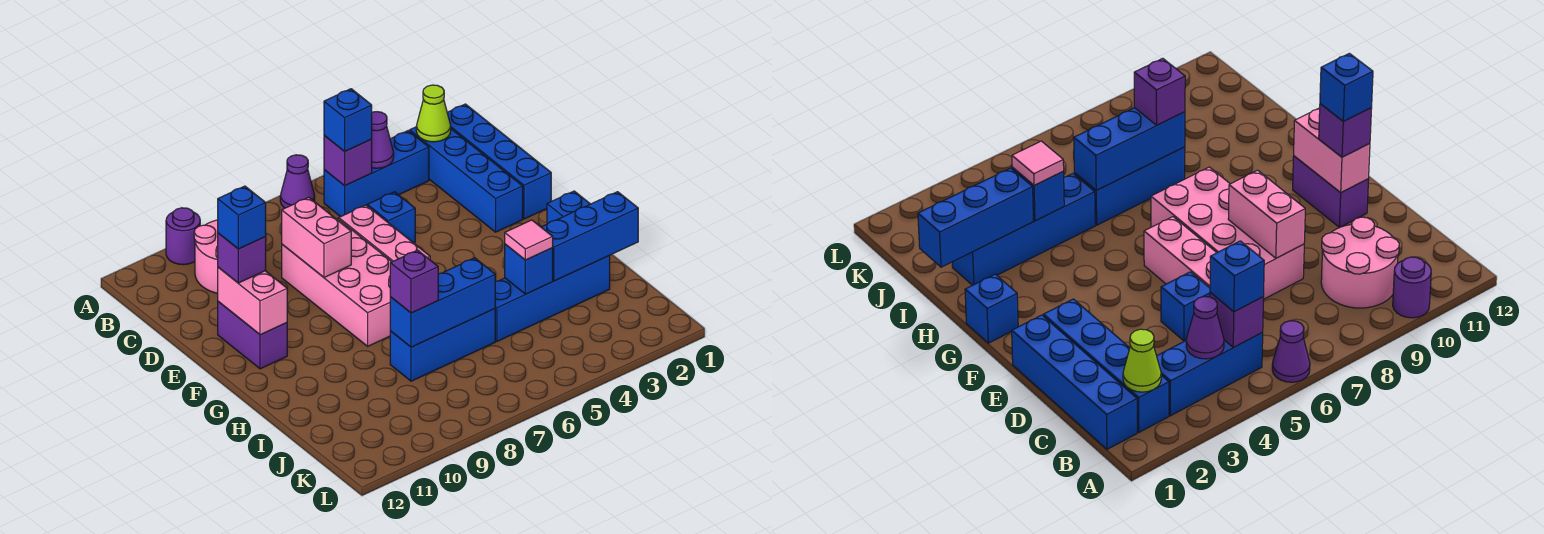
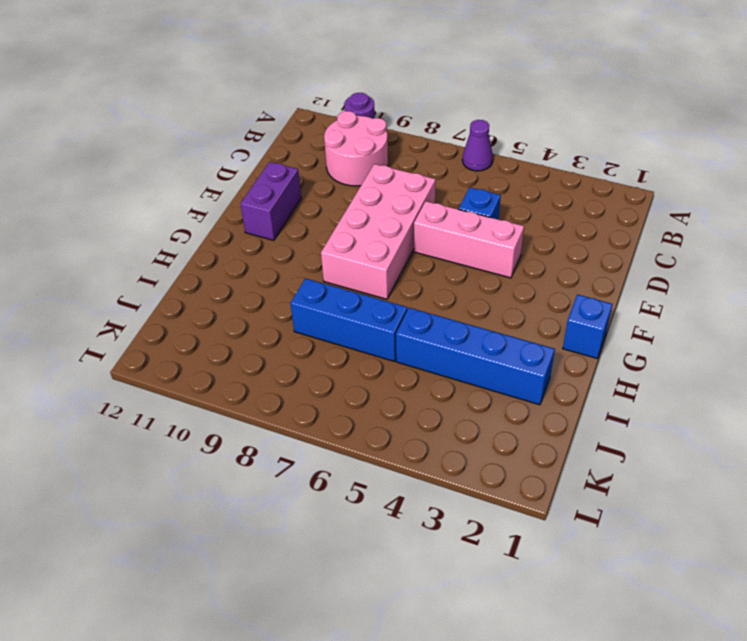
pink brick E4:E6 level 1 -> pink brick D6:F6 level 1
none -> blue brick B1:E1 level 1
none -> blue brick B2:E2 level 1
none -> blue brick B3:B5 level 1

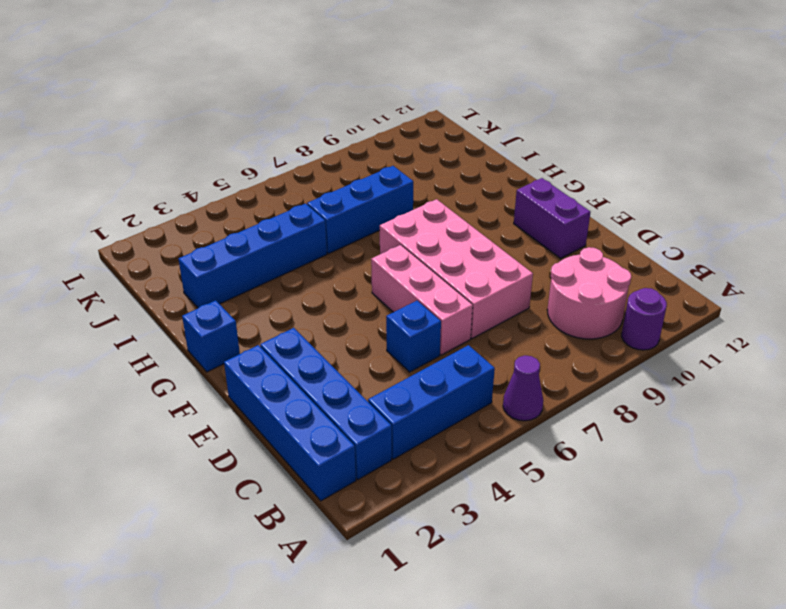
none -> lime cone B2 level 2
none -> purple cone B4 level 2
none -> purple brick B5 level 2

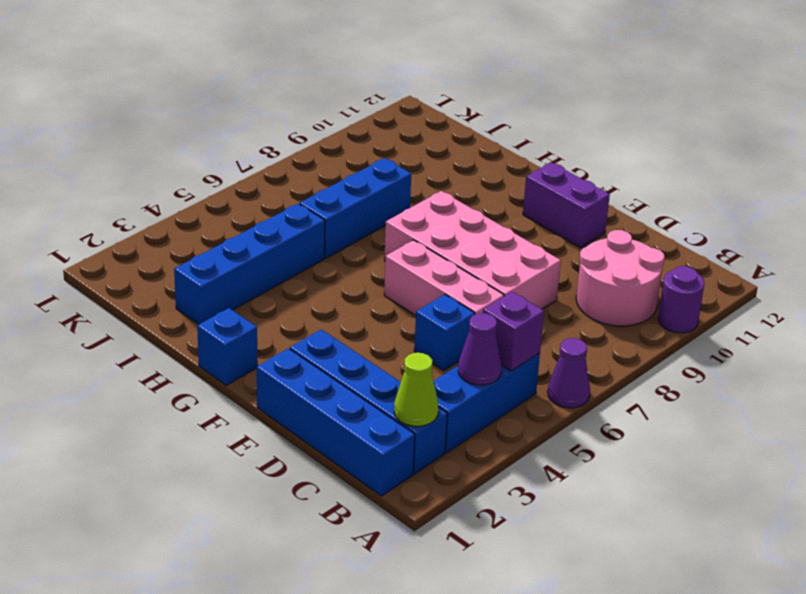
none -> pink brick D8:E8 level 2
none -> pink brick E11:F11 level 2
none -> blue brick I1:I3 level 2

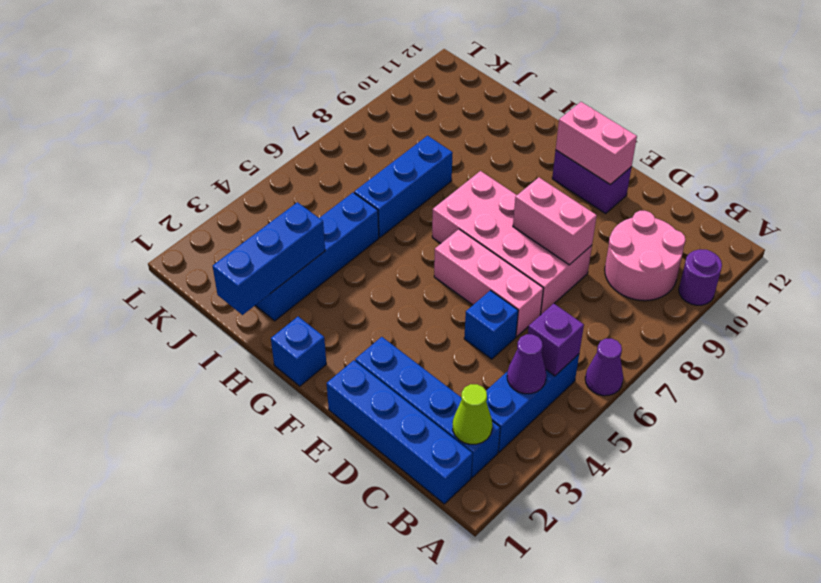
none -> blue brick I4 level 2
none -> blue brick I6:I8 level 2
none -> blue brick B5 level 3

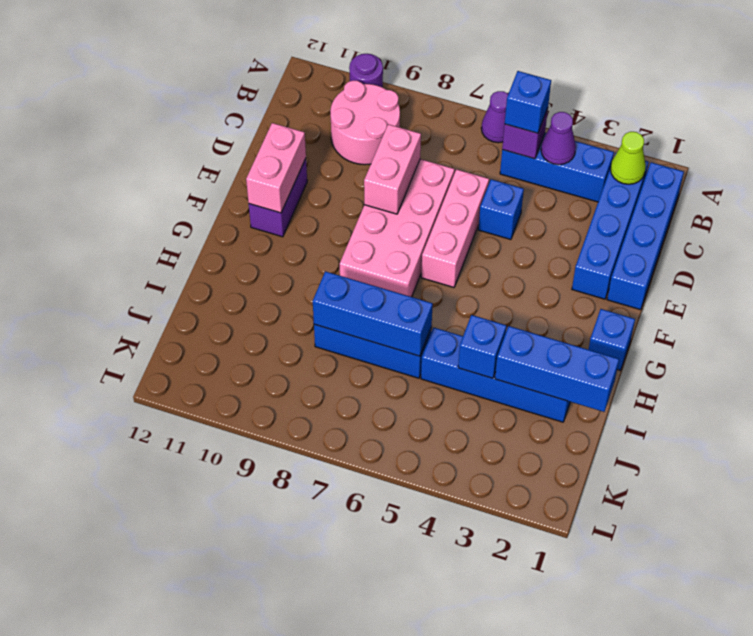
none -> purple brick E11 level 3
none -> pink tile I4 level 3
none -> purple brick I8 level 3

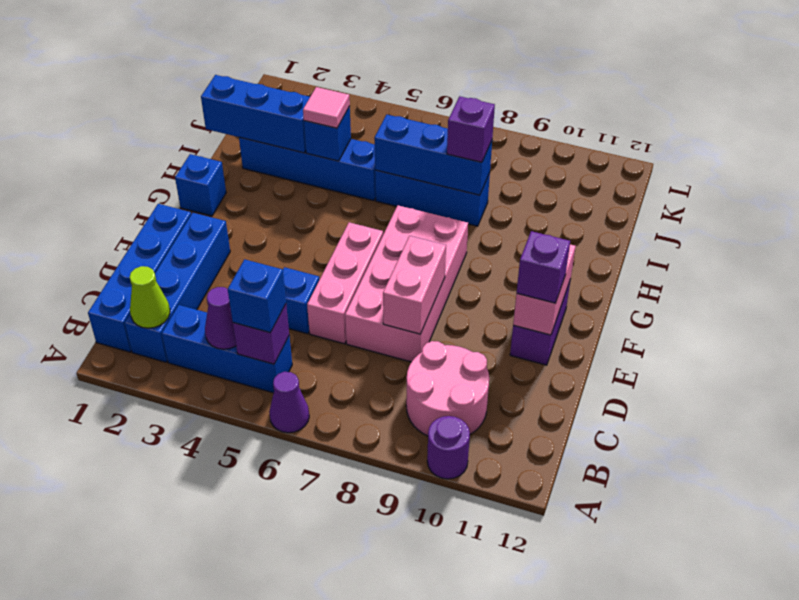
none -> blue brick E11 level 4

